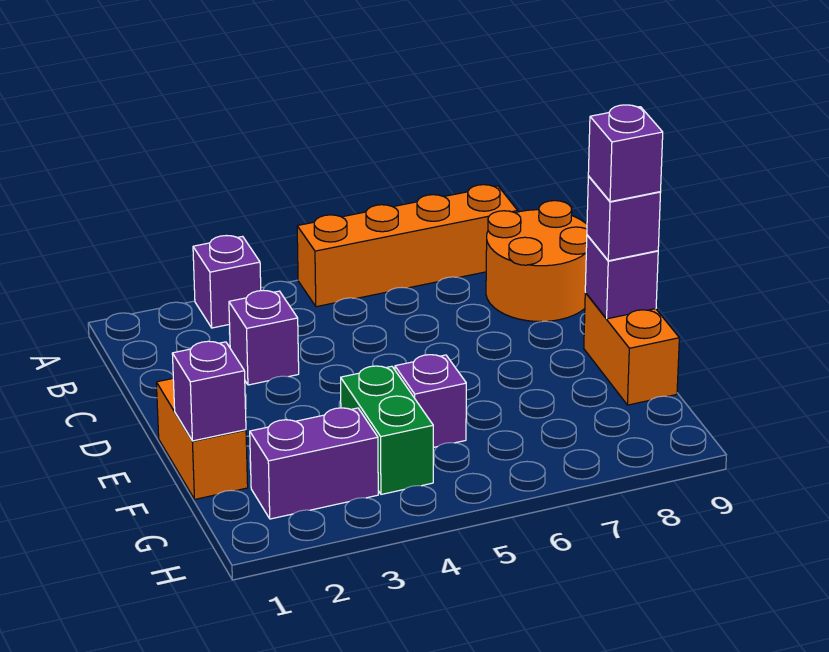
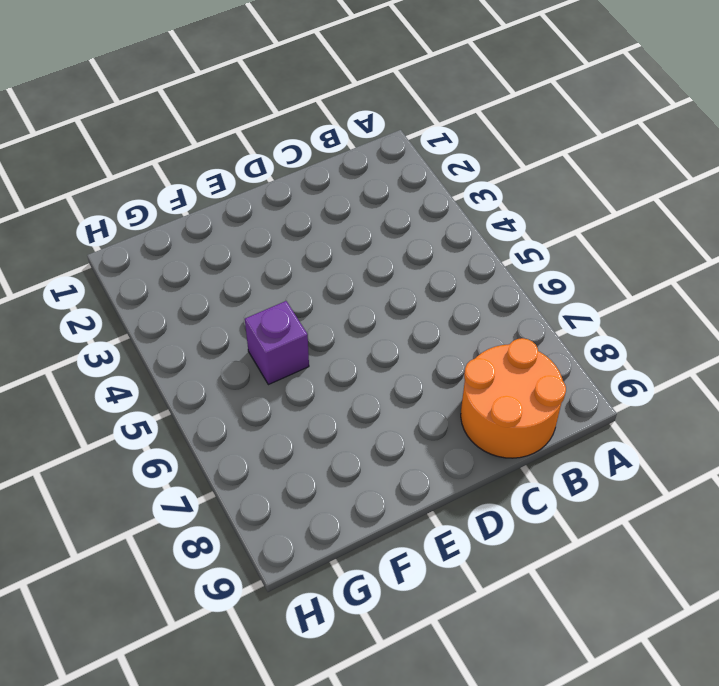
none -> purple brick A3 level 1
none -> orange brick A5:A8 level 1
none -> purple brick C3 level 1

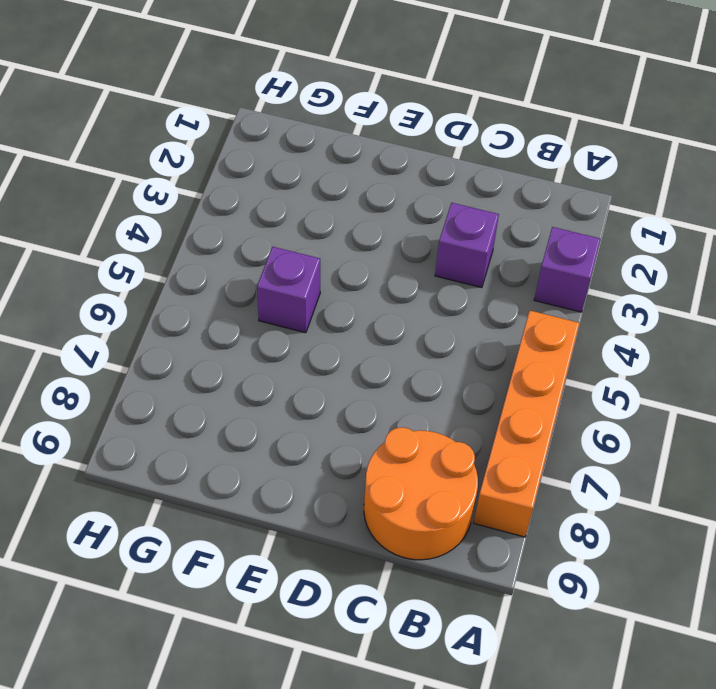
none -> orange brick E1:F1 level 1
none -> orange brick E9:F9 level 1
none -> green brick F4:G4 level 1

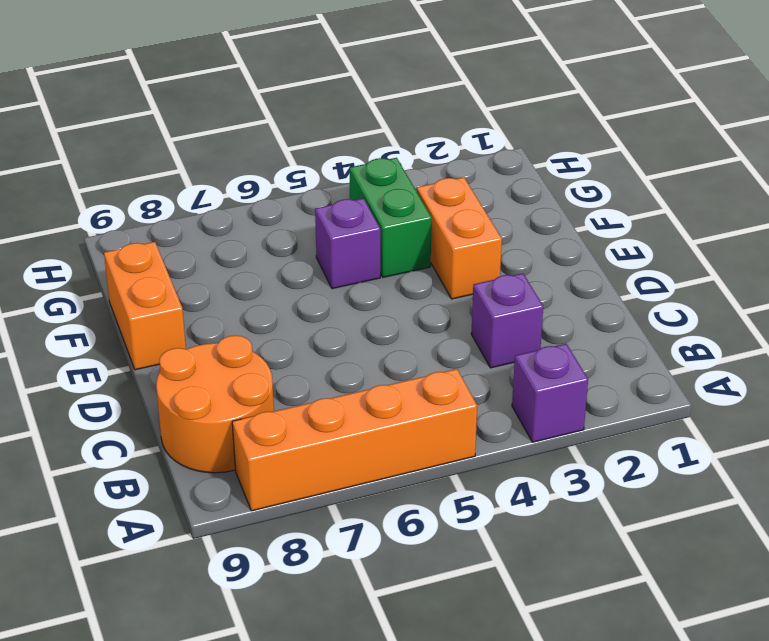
orange brick E3:F3 level 1 -> orange brick E1:F1 level 1
none -> purple brick G2:G3 level 1
none -> purple brick E9 level 2
none -> purple brick F1 level 2

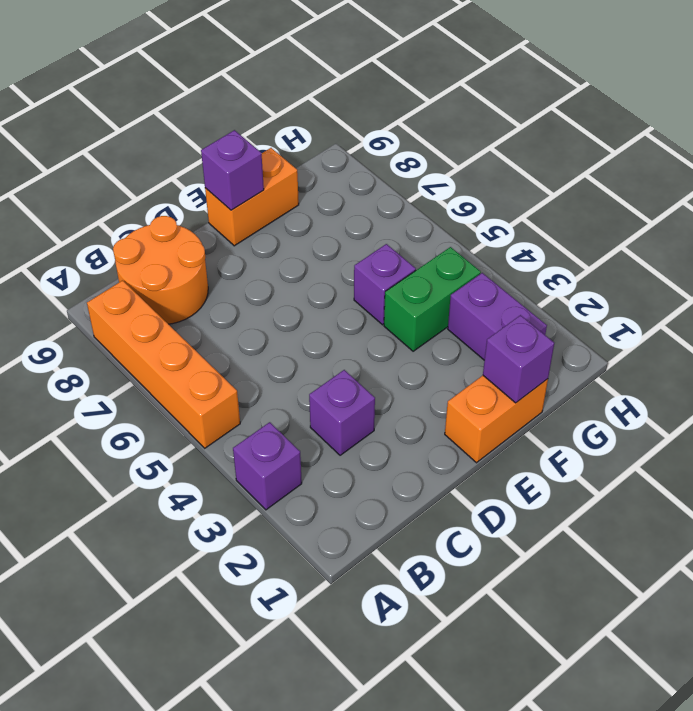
none -> purple brick E9 level 3
none -> purple brick E9 level 4

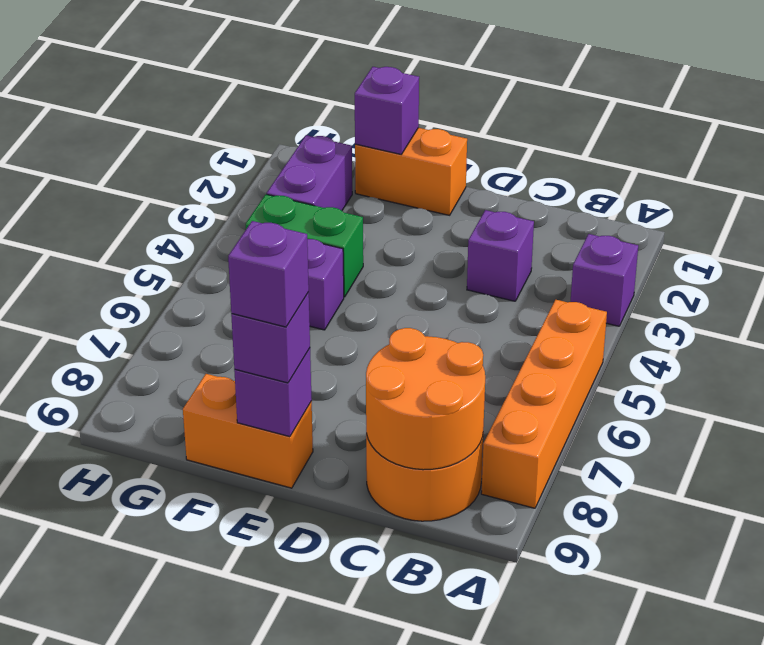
orange round brick B8:C9 level 2 -> none

